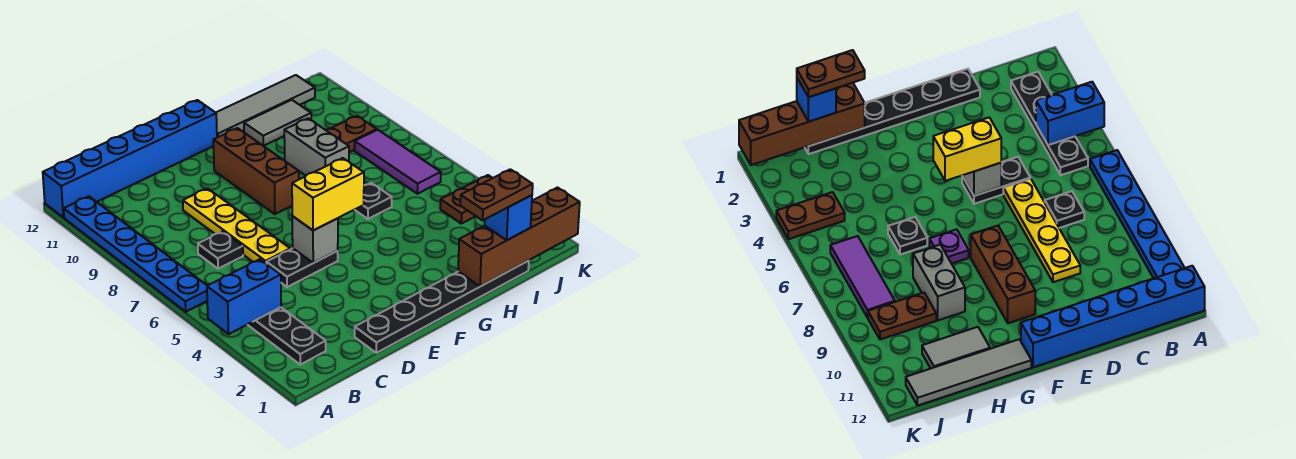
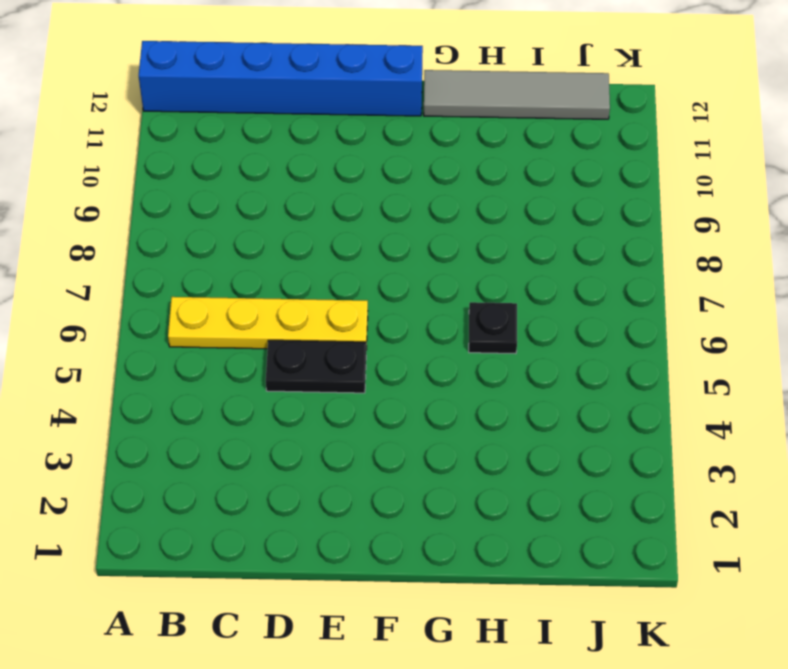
yellow plate B6:E6 level 1 -> yellow plate D6:D9 level 1
none -> blue plate A6:A11 level 1
none -> black plate B2:B5 level 1
none -> black plate C7 level 1

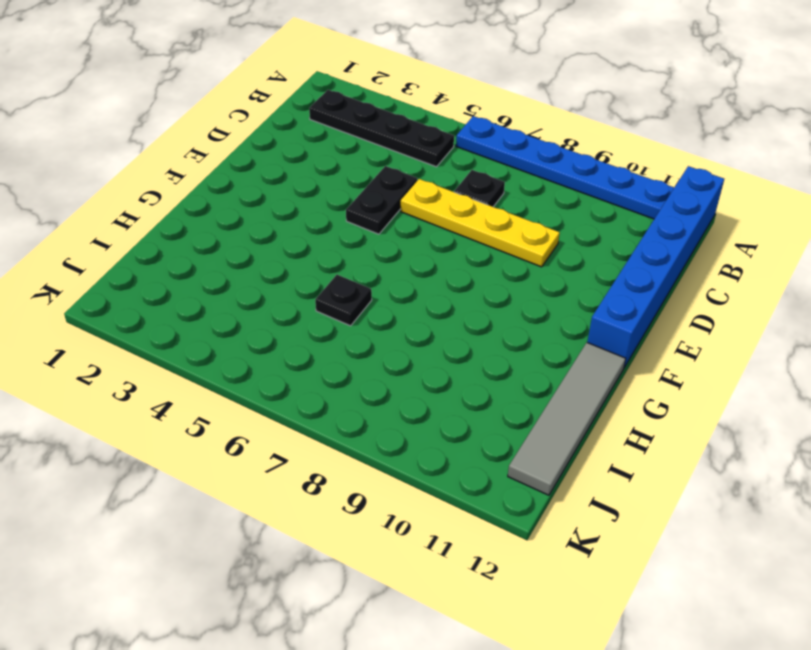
none -> black plate D1:I1 level 1
none -> brown brick F8:F10 level 1
none -> purple plate G7 level 1

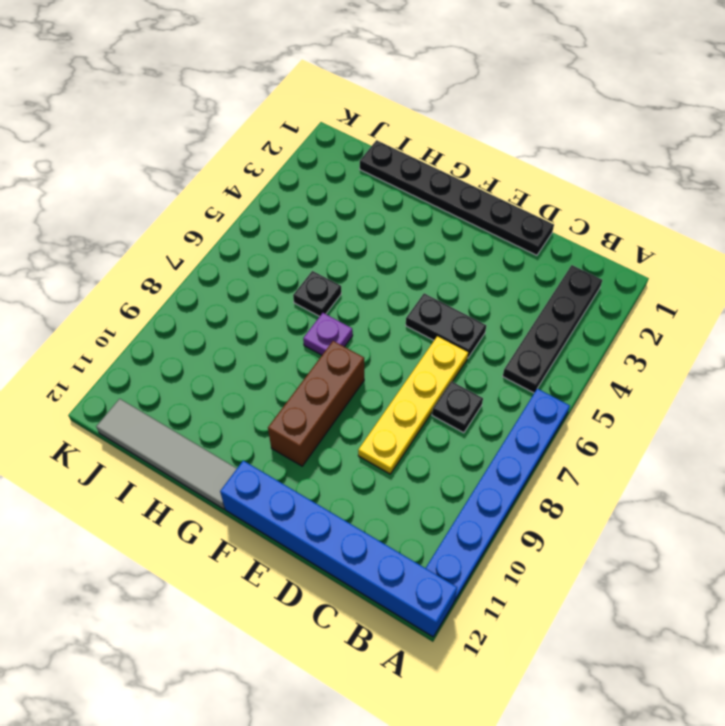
none -> grey brick H8:H9 level 1
none -> grey tile H11:I11 level 1
none -> brown plate I9:J9 level 1

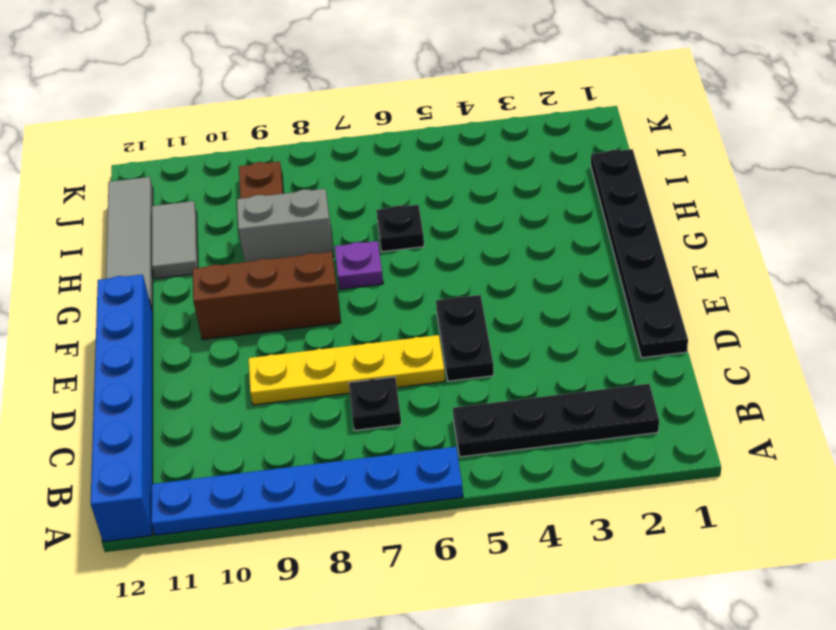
none -> brown plate J4:K4 level 1
none -> purple tile J6:J8 level 1
none -> blue brick A4:B4 level 2

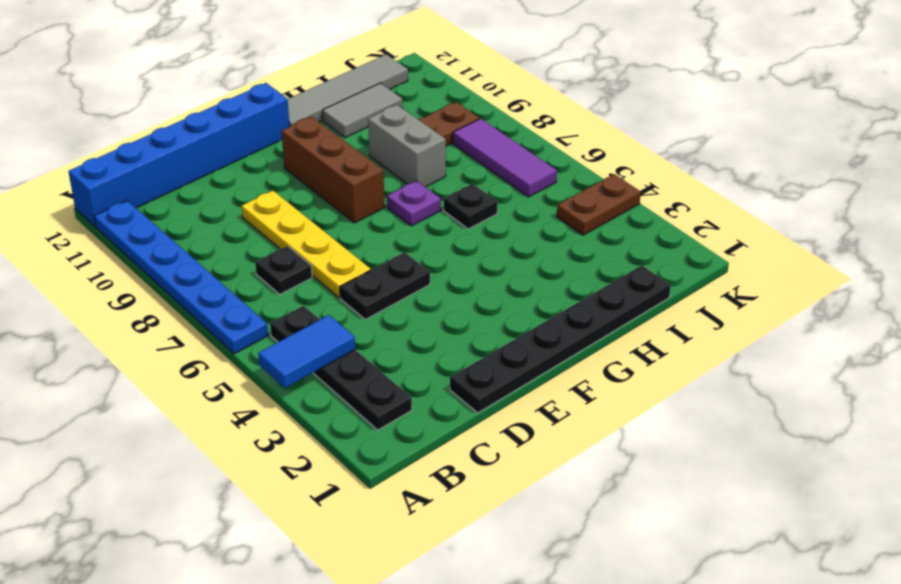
blue tile A4:B4 level 2 -> blue brick A4:B4 level 2
none -> grey brick E5 level 2
none -> brown brick H1:K1 level 2
none -> yellow brick E5:F5 level 3

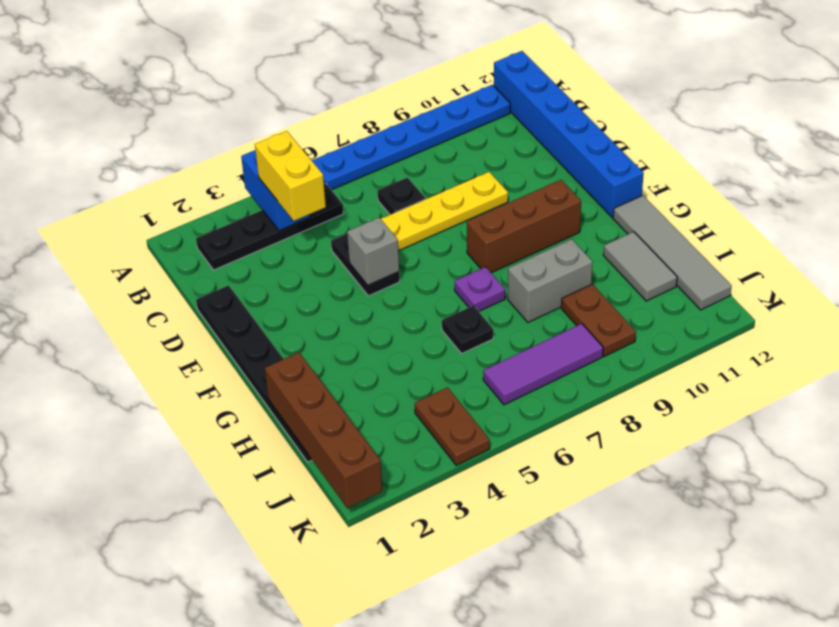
yellow brick B4:C4 level 3 -> yellow brick E5:F5 level 3
none -> blue brick I1 level 3
none -> brown plate H1:I1 level 4

